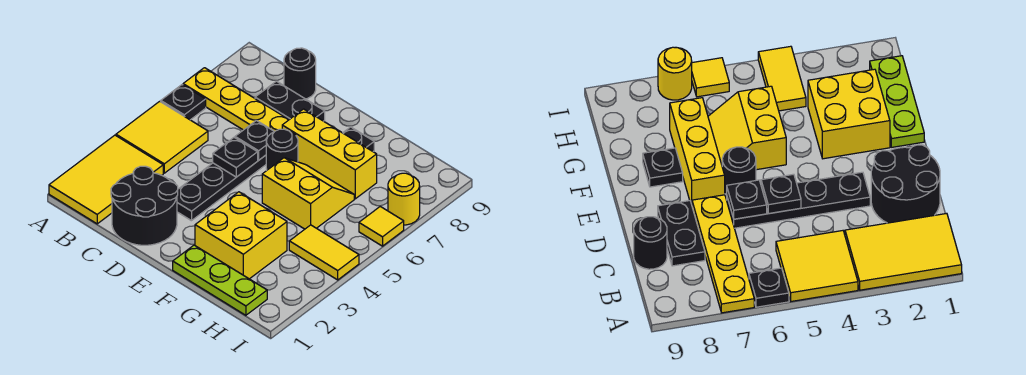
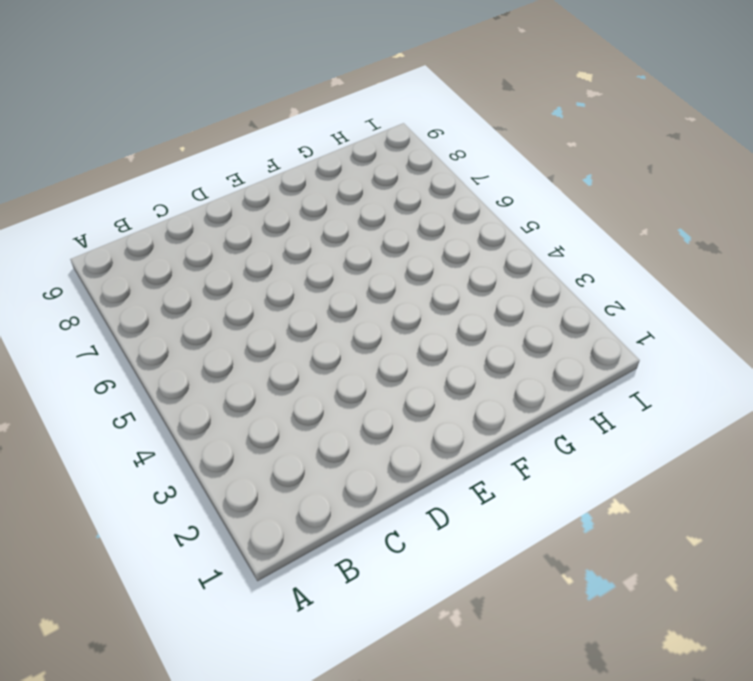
none -> yellow tile A1:B3 level 1
none -> yellow tile A4:B5 level 1
none -> black plate A6 level 1

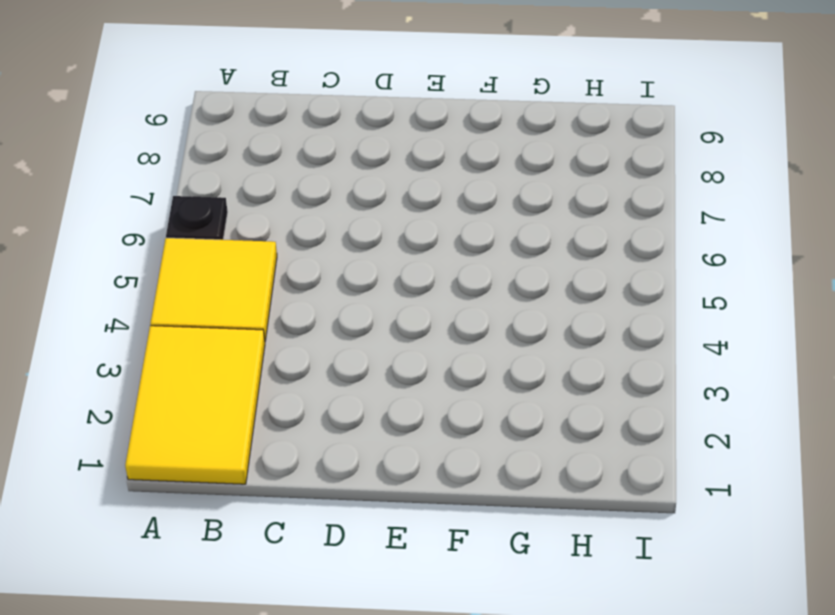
none -> yellow plate A7:D7 level 1
none -> black round brick C1:D2 level 1
none -> black plate C8:D8 level 1

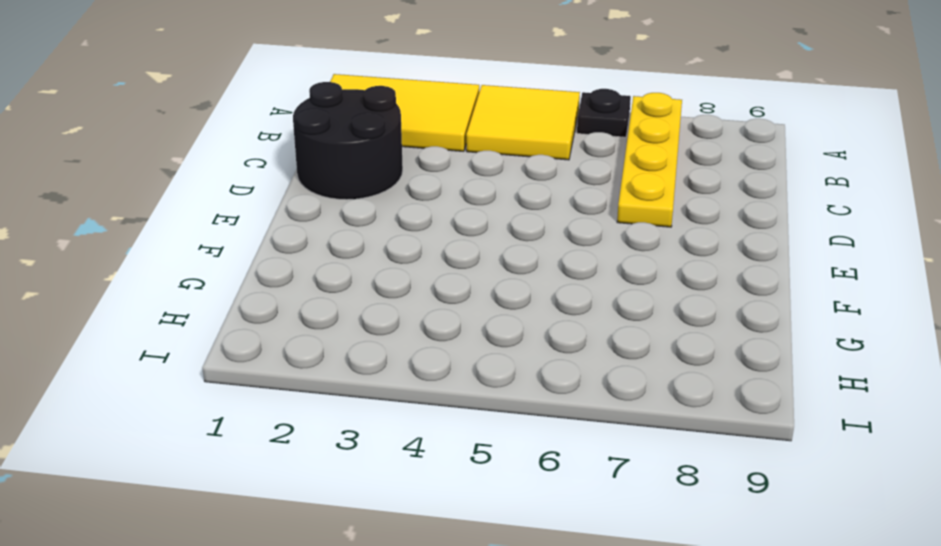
none -> black plate C8:D8 level 1
none -> black round brick C9 level 1
none -> black plate D3:D6 level 1

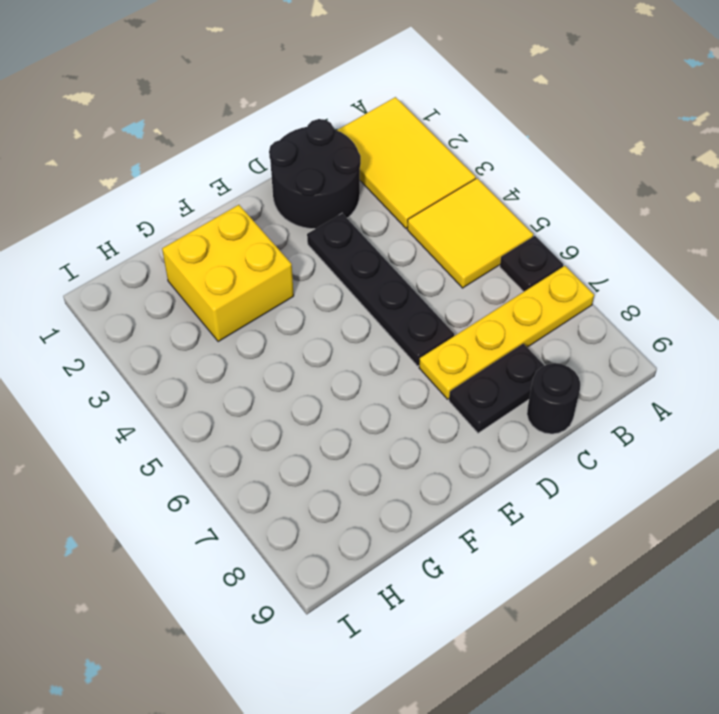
none -> black round brick E6 level 1
none -> yellow brick E7:G7 level 1
none -> lime plate F1:H1 level 1

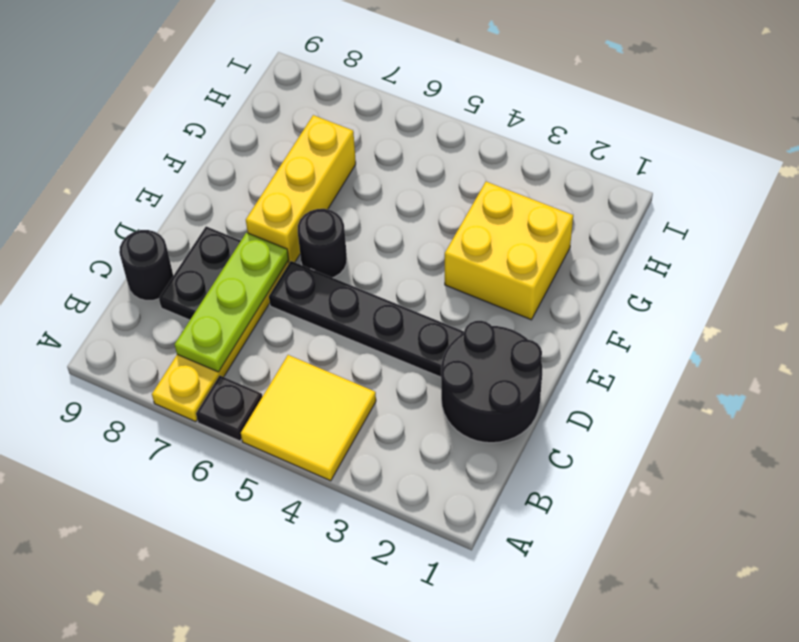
lime plate B7:D7 level 2 -> lime plate F1:H1 level 1
none -> yellow tile A1:B3 level 1
none -> yellow slope F5:G6 level 1 top 5
none -> black plate F8 level 1

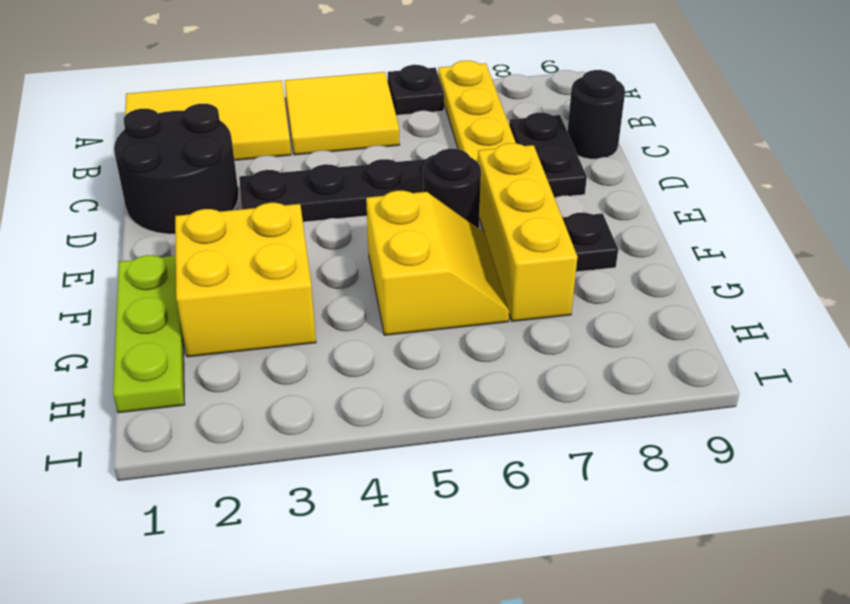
none -> yellow tile H4:I4 level 1
none -> yellow tile I6 level 1
none -> yellow round brick I7 level 1

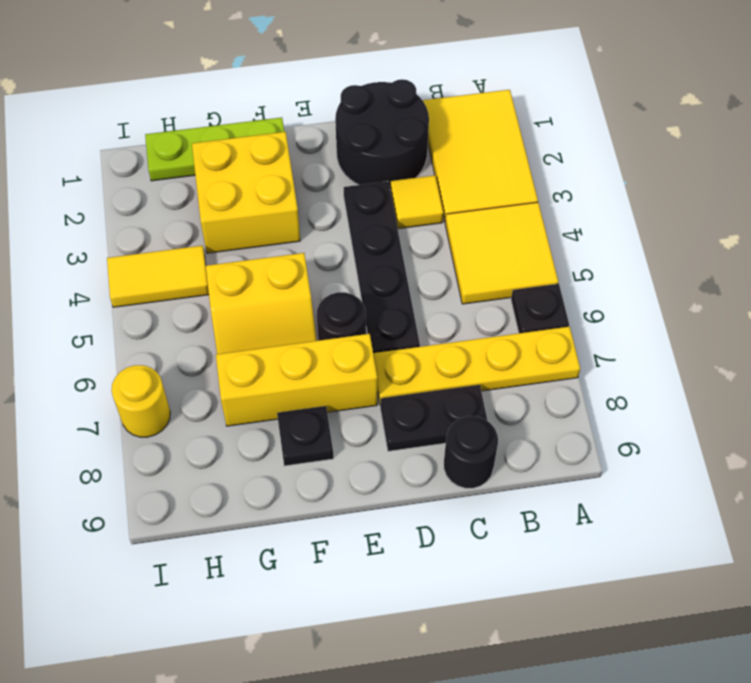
yellow tile C3 level 1 -> yellow tile I6 level 1
none -> black plate D5 level 2
none -> black plate D6 level 2

